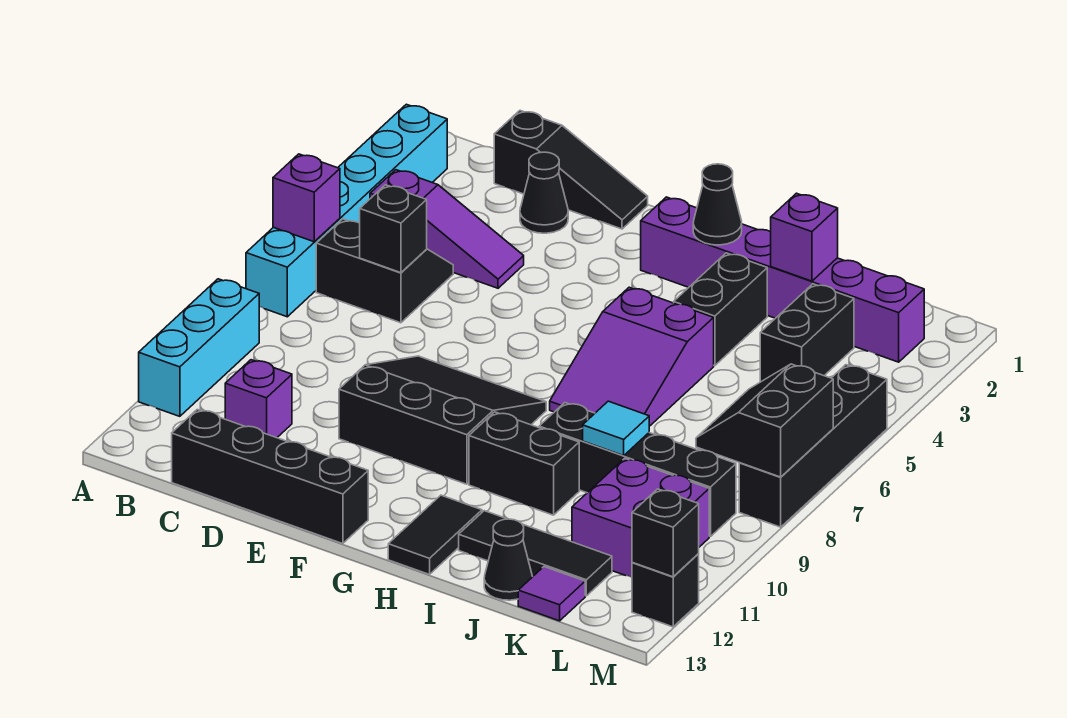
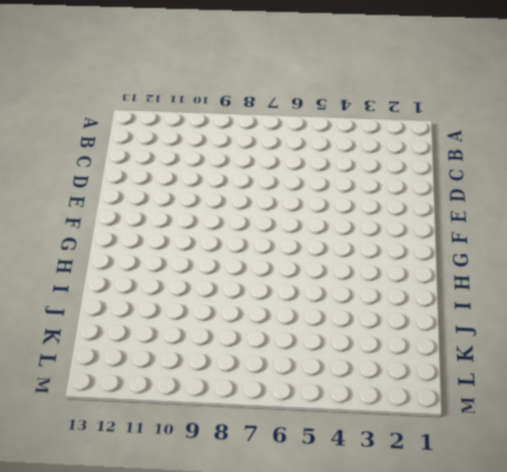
none -> cyan brick A2:A7 level 1
none -> cyan brick A9:A11 level 1
none -> purple slope B4:D4 level 1 top B

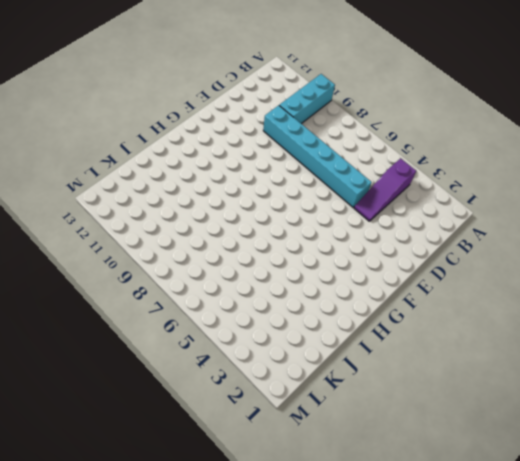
cyan brick A10:C10 level 1 -> cyan brick A9:A11 level 1
cyan brick D5:D10 level 1 -> cyan brick A2:A7 level 1
none -> black slope B5:C6 level 1 top 6
none -> black slope C1:E1 level 1 top C
none -> purple brick C11 level 1

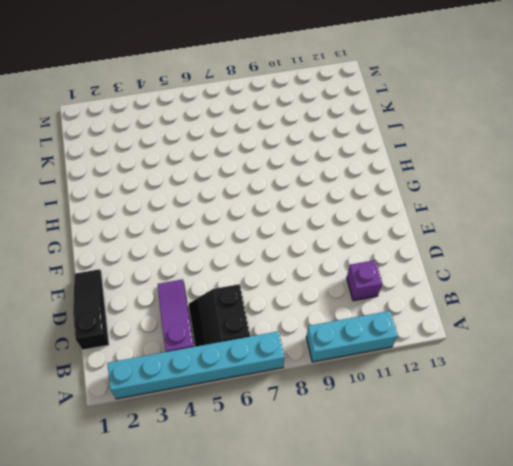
none -> black brick C13:F13 level 1
none -> black cone D2 level 1
none -> black slope E8:G10 level 1 top 10

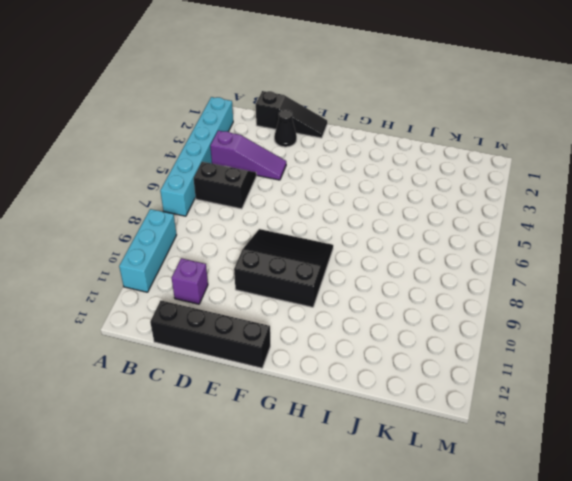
none -> purple brick G2:L2 level 1
none -> purple slope H5:I7 level 1 top 5
none -> black brick H10:I10 level 1

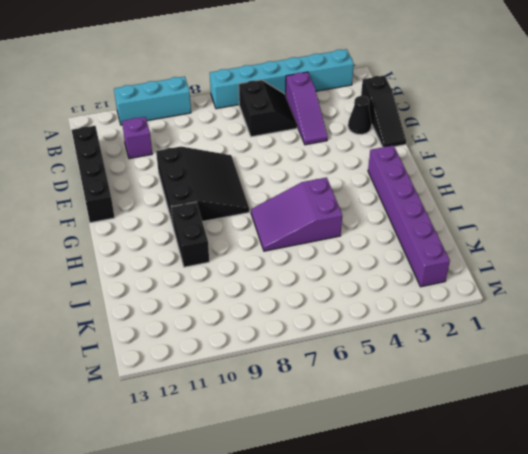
none -> black tile H12:H13 level 1
none -> black brick I3:I4 level 1
none -> black brick I9:L9 level 1

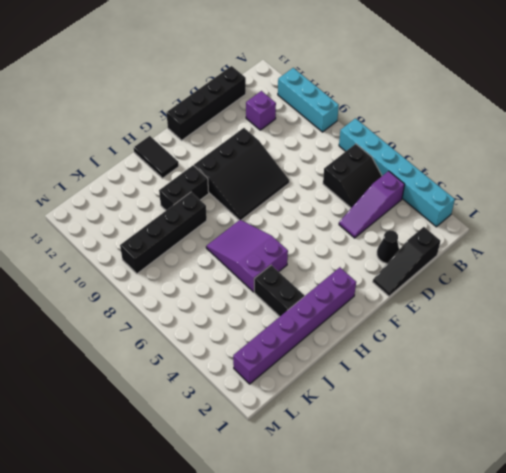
none -> black tile I12:K12 level 1
none -> black cone J13 level 1
none -> black brick K3:K4 level 1

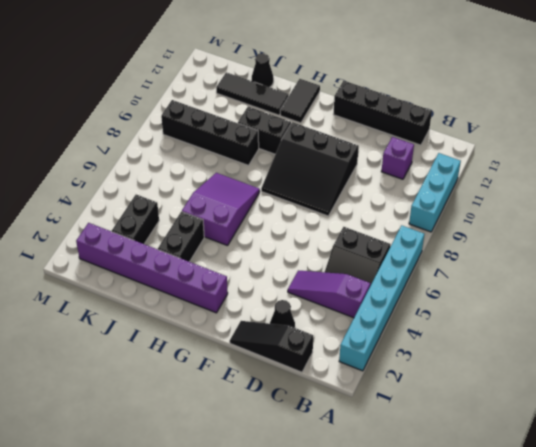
none -> purple brick K10:L11 level 1
none -> purple tile K13 level 1
none -> black brick M5:M8 level 1

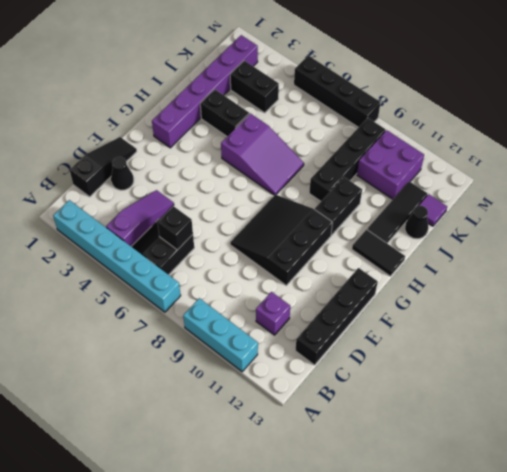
none -> black brick M12 level 1
none -> purple brick A6 level 2
none -> black cone H2 level 2

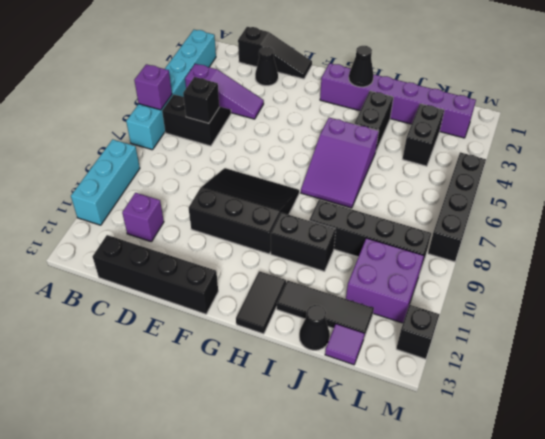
none -> purple brick J2 level 2
none -> cyan tile J9 level 2
none -> black slope L7:M8 level 2 top M

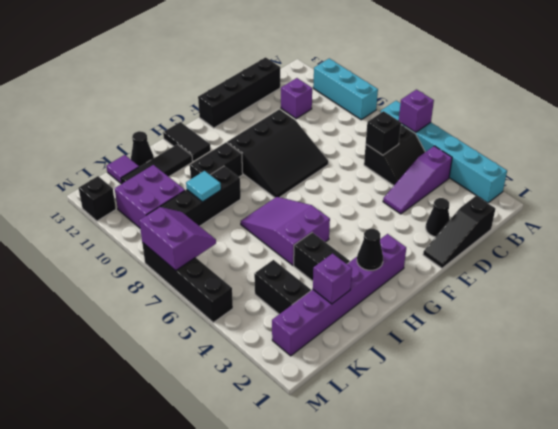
purple slope L7:M8 level 2 top M -> black slope L7:M8 level 2 top M
none -> black brick M12 level 2

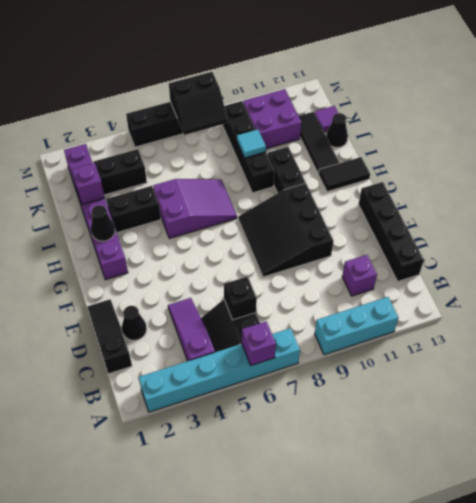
none -> black brick M12 level 1
none -> black brick M12 level 2

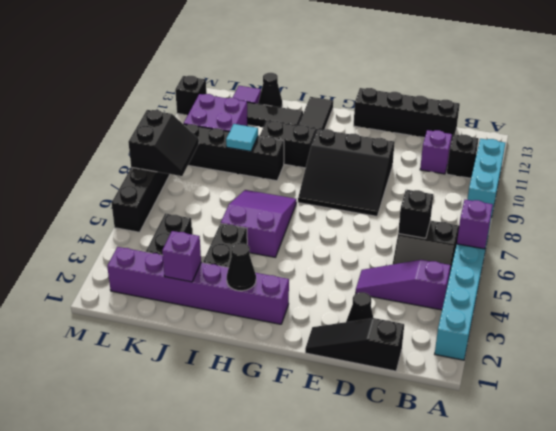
black brick B11 level 1 -> black brick M12 level 2

